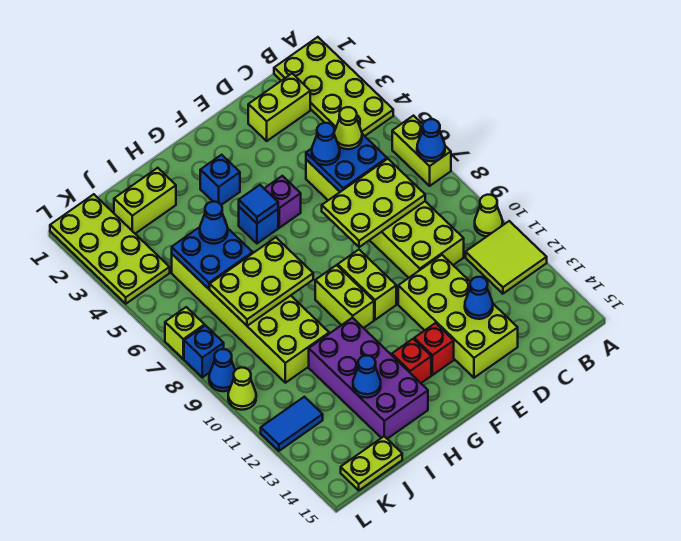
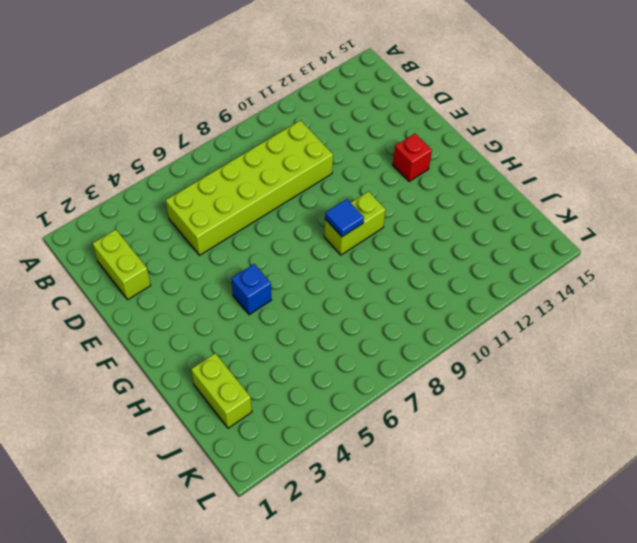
blue tile G9 level 2 -> blue tile G5 level 2
none -> lime plate A1:B4 level 1
none -> lime brick A6:A7 level 1
none -> lime cone A10 level 1
none -> lime tile A11:B12 level 1

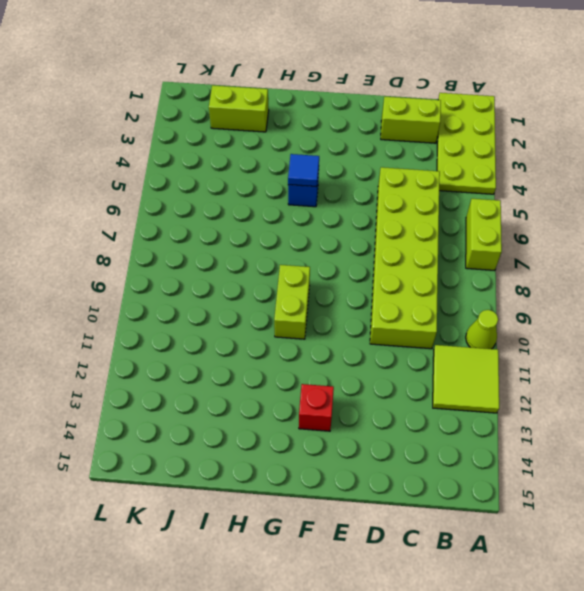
none -> lime brick D11:E14 level 1
none -> purple brick F5 level 1
none -> lime brick F9:F10 level 1
none -> blue brick G3 level 1

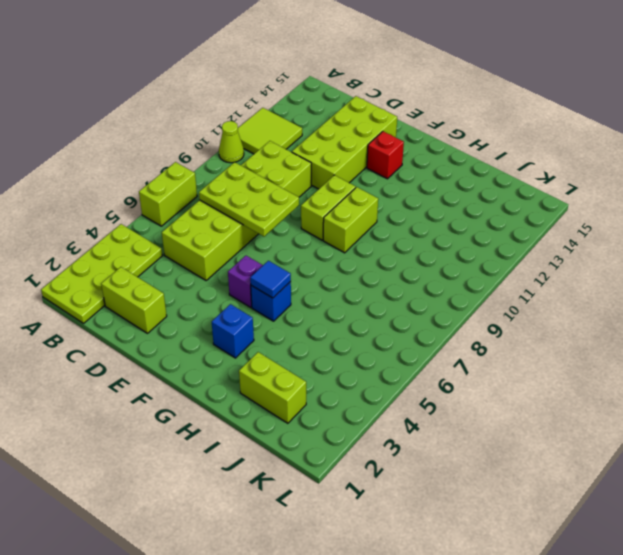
none -> red brick G13 level 1
none -> purple brick H11:I14 level 1
none -> lime brick I5:J10 level 1
none -> lime plate J15:K15 level 1

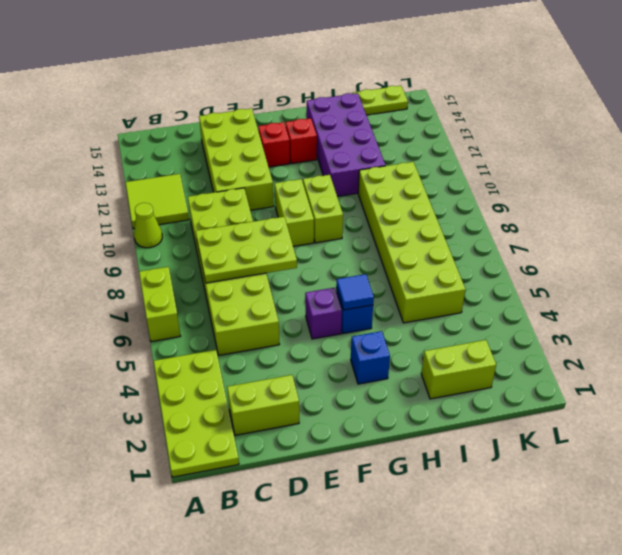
none -> lime plate K1:L4 level 1
none -> blue tile K12:L12 level 1
none -> lime brick L7 level 1
none -> blue brick L8 level 1

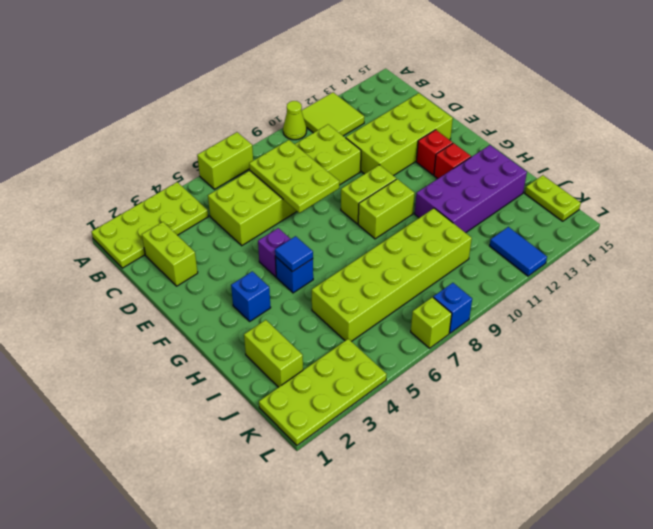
none -> blue cone L9 level 1
none -> lime cone L10 level 1
none -> blue cone A7 level 2
none -> blue plate C5:D6 level 2

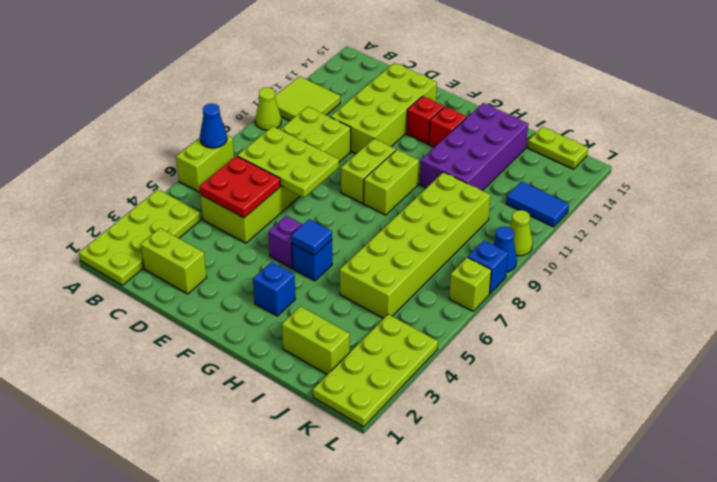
red plate C5:D6 level 2 -> blue plate C5:D6 level 2
none -> blue cone D13 level 2
none -> lime plate H7:J8 level 2
none -> blue plate I5:J6 level 2
none -> blue cone I13 level 2

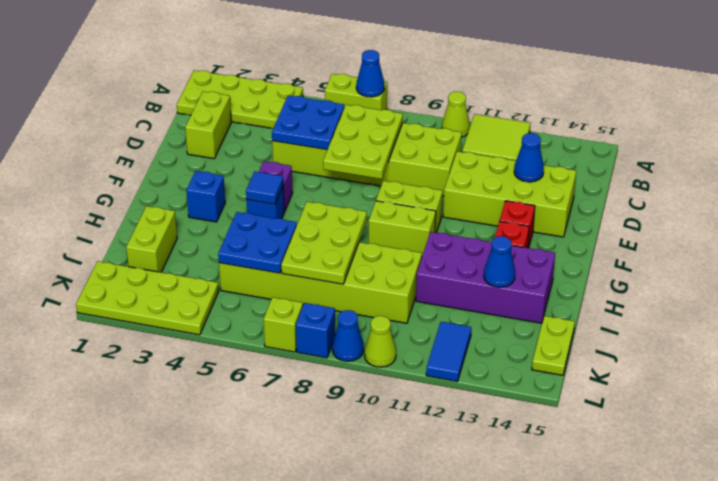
none -> lime cone C5 level 3
none -> blue cone D5 level 3
none -> blue cone I5 level 3

